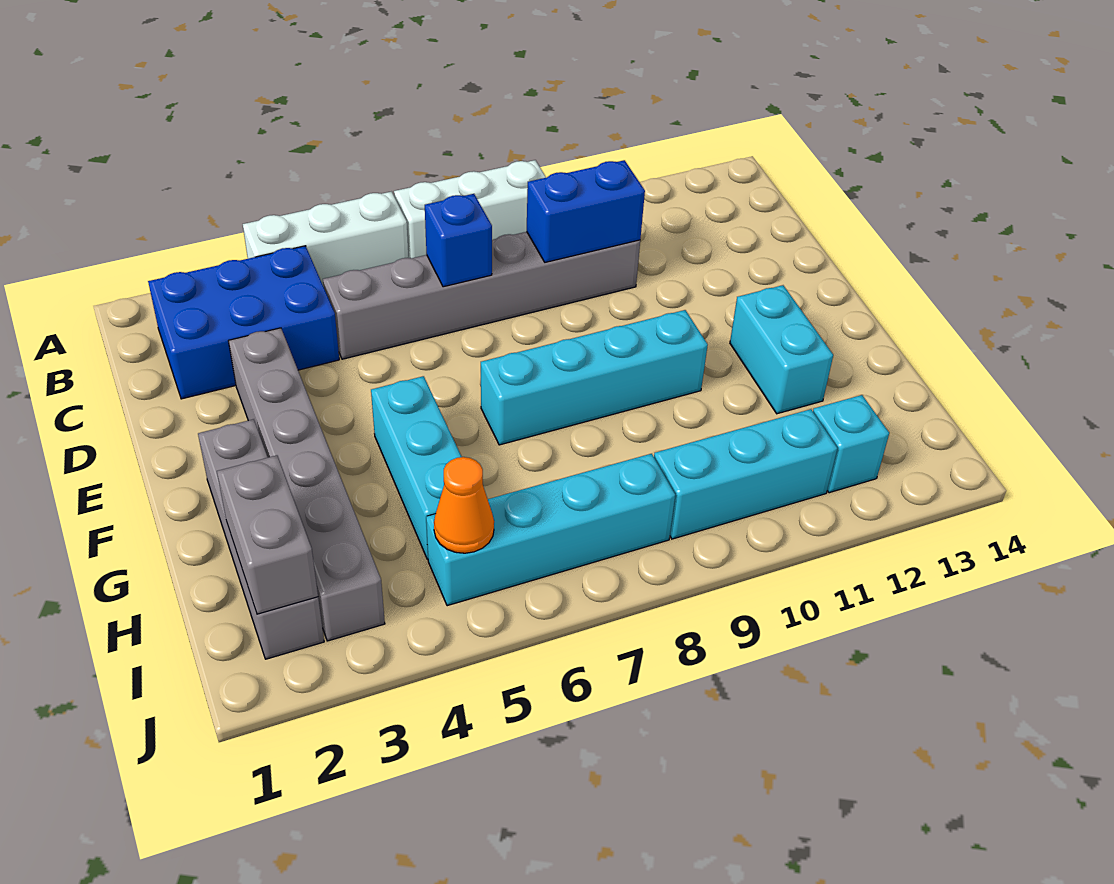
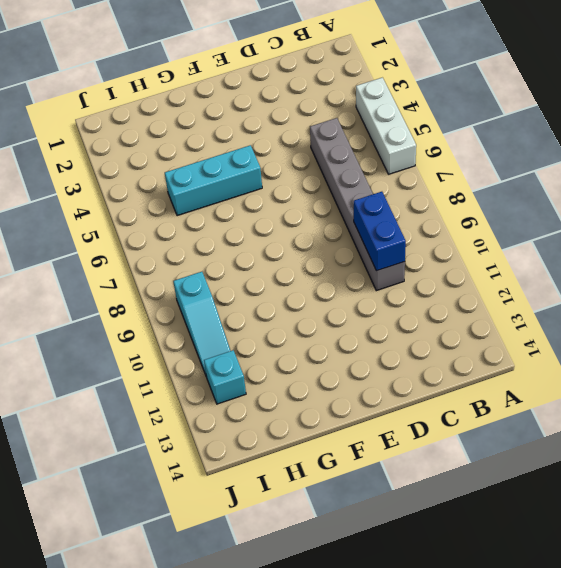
cyan slope I9:I11 level 1 top 9 -> cyan brick I9:I11 level 1
none -> white brick A7:A9 level 1
none -> blue brick B2:C4 level 1
none -> grey brick D3:I3 level 1

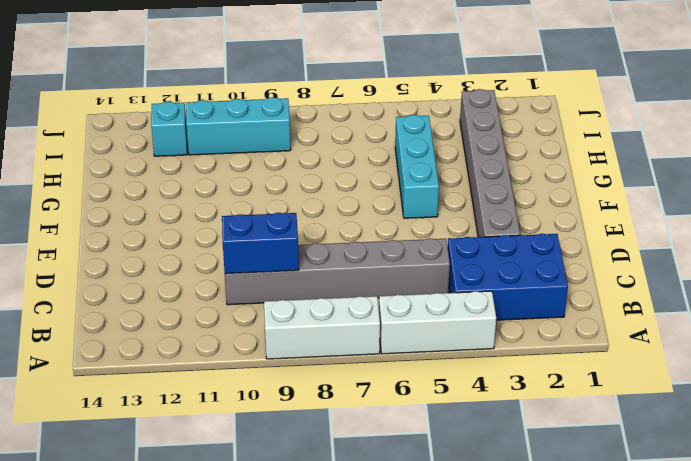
none -> grey brick F2:I2 level 1
none -> cyan brick F7:F10 level 1
none -> cyan brick F12:G12 level 1

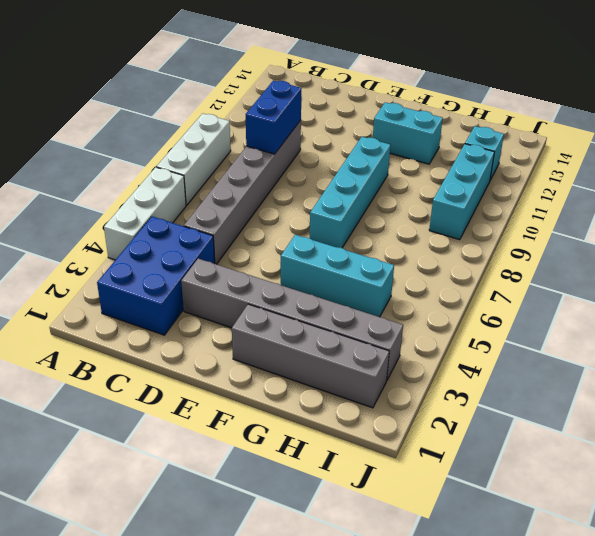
none -> cyan brick I5:I8 level 1
none -> blue brick C7 level 2
none -> grey brick H2:I2 level 2

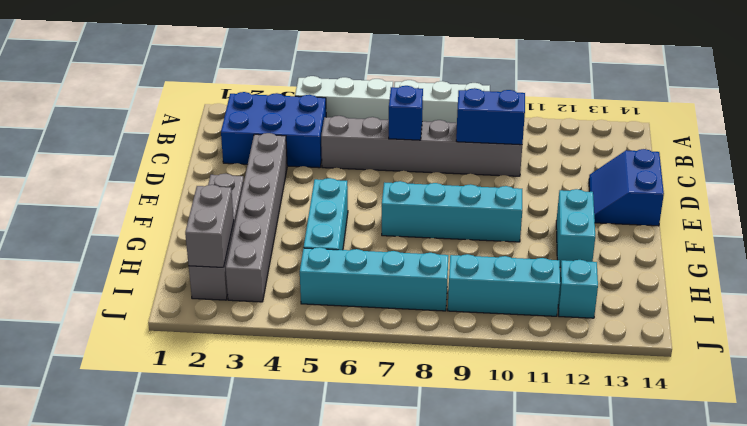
blue slope D13:E14 level 1 top 14 -> none
none -> orange cone I5 level 2

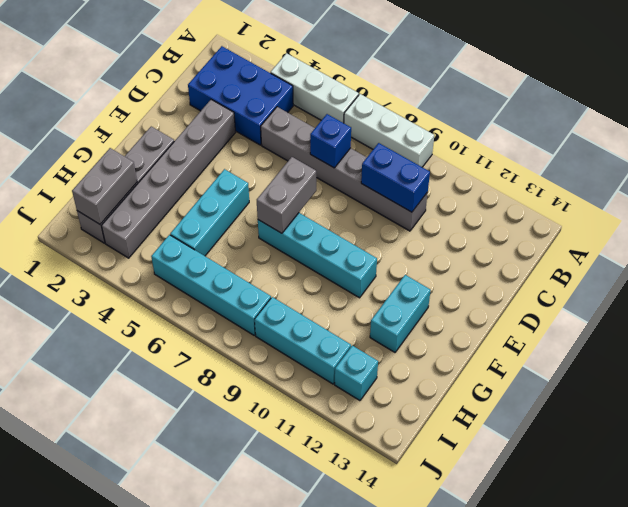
grey brick E7:F7 level 2 -> none
none -> orange cone I5 level 2

